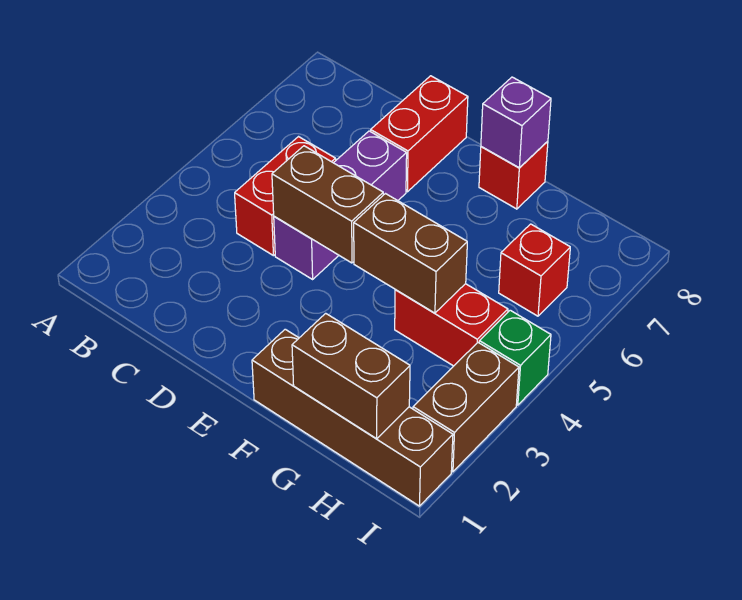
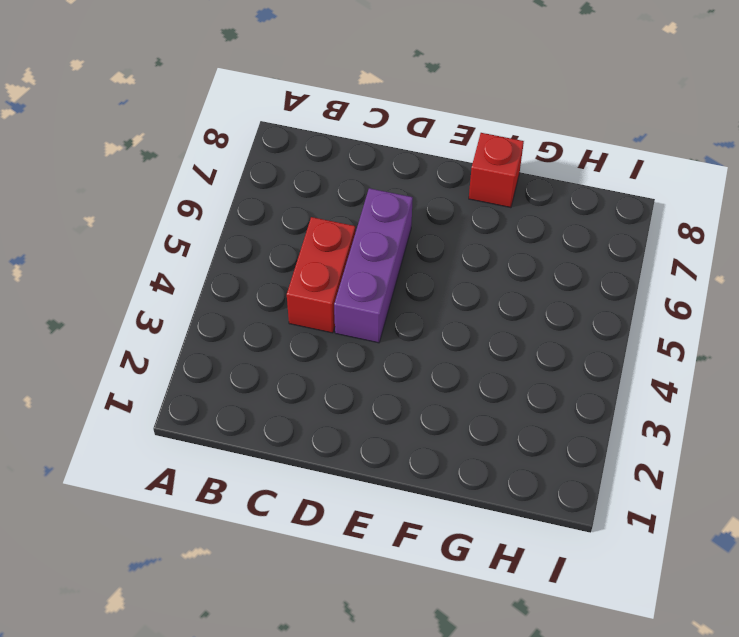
none -> red brick D7:D8 level 1
none -> brown brick F1:I1 level 1
none -> red brick G4:H4 level 1

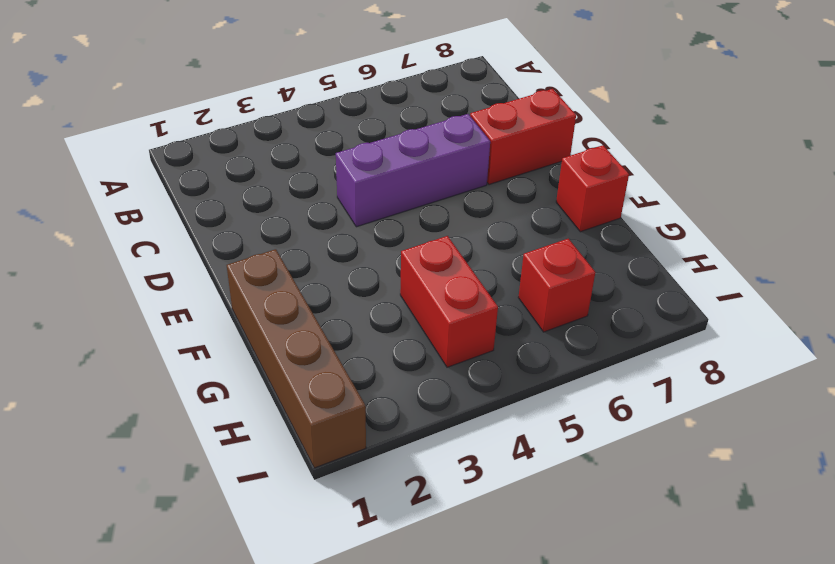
none -> red brick C4:C5 level 1
none -> brown brick I2:I3 level 1
none -> green brick I4 level 1

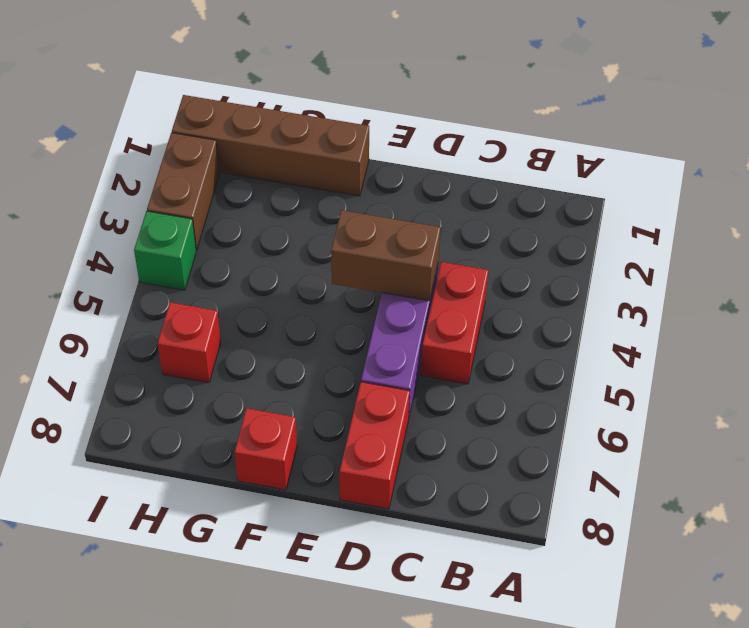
none -> red brick G4:H4 level 1
none -> brown brick F4:G4 level 2
none -> purple brick F8 level 2

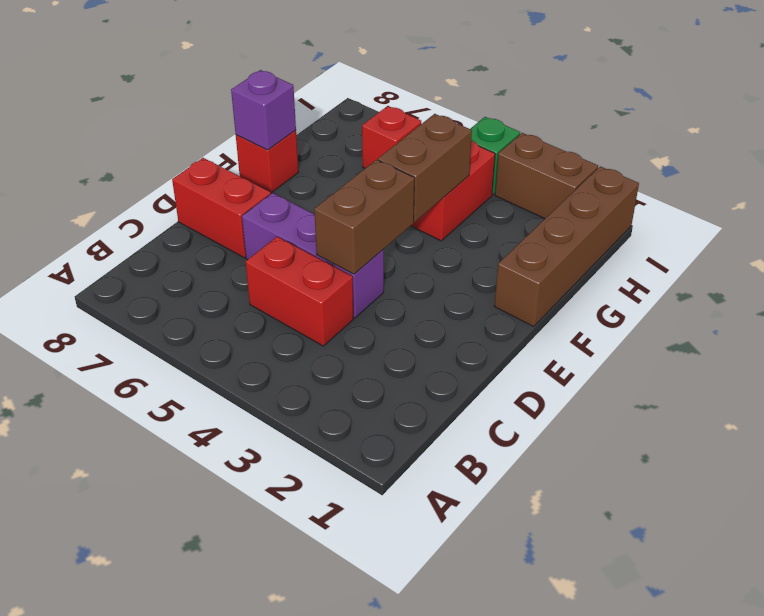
none -> brown brick G1:H1 level 2

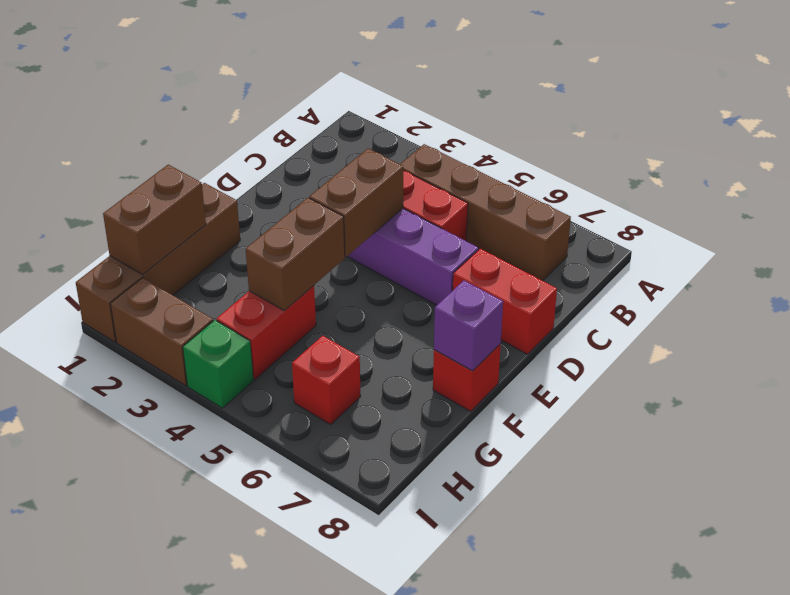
brown brick B4:B7 level 1 -> none

